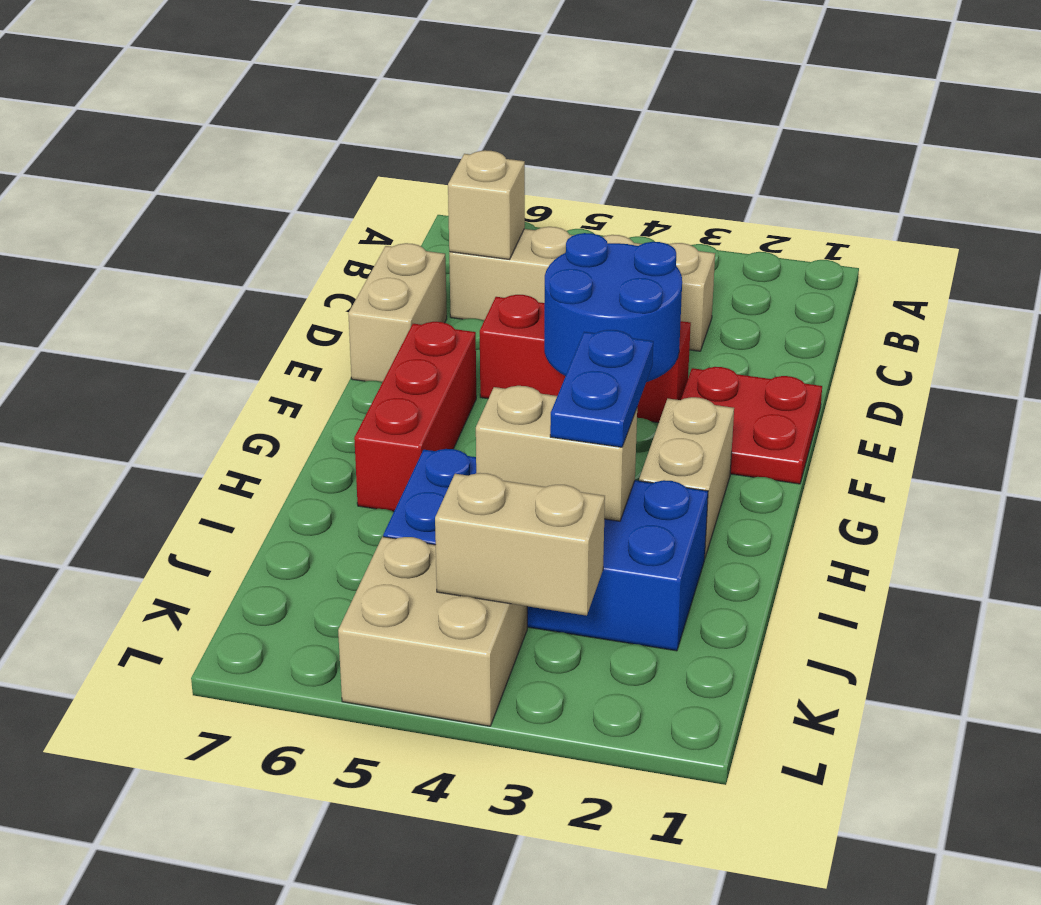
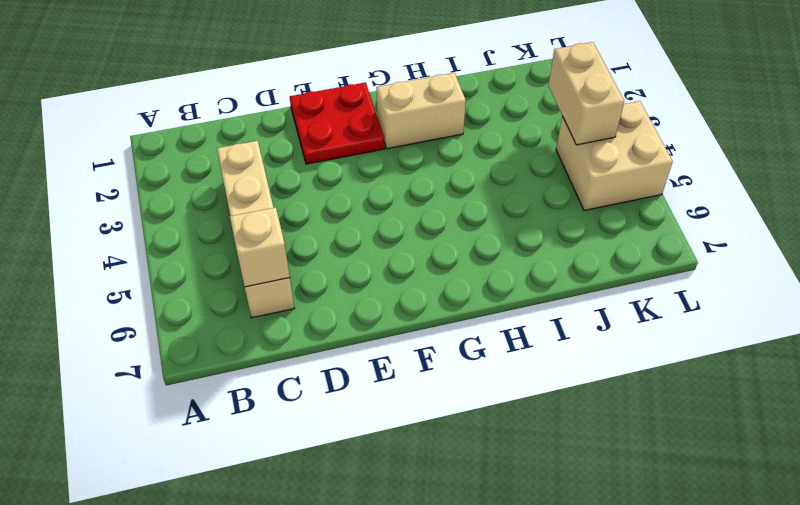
none -> tan brick D7:E7 level 1
none -> red brick E3:E5 level 1
none -> red brick F6:H6 level 1

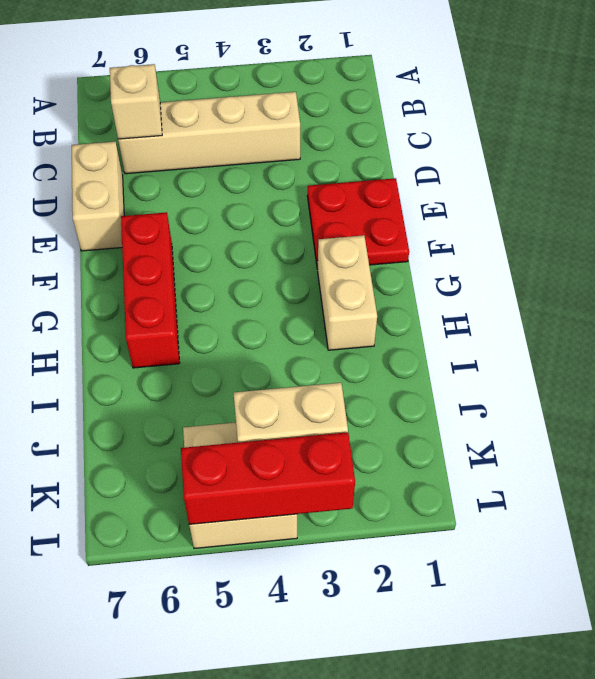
red brick L3:L5 level 2 -> red brick E3:E5 level 1
none -> blue brick I2:J5 level 1
none -> blue round brick E3:F4 level 2
none -> tan brick I3:I4 level 2

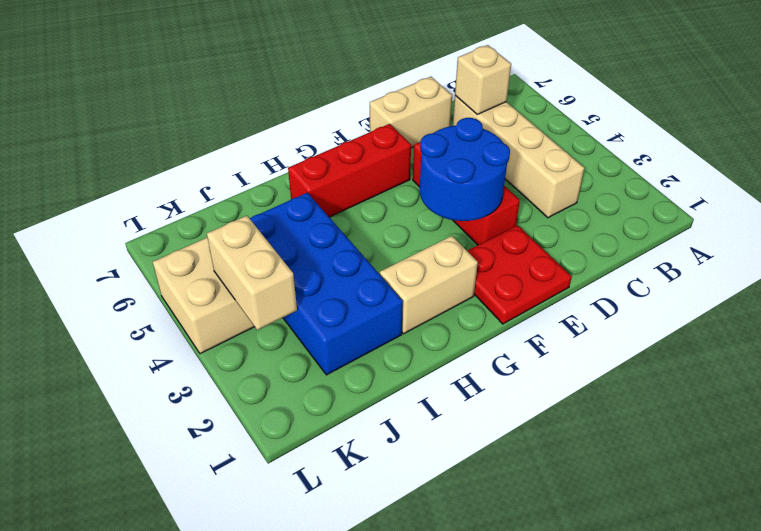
none -> tan brick I3:I4 level 2
none -> blue plate H3:I3 level 3

